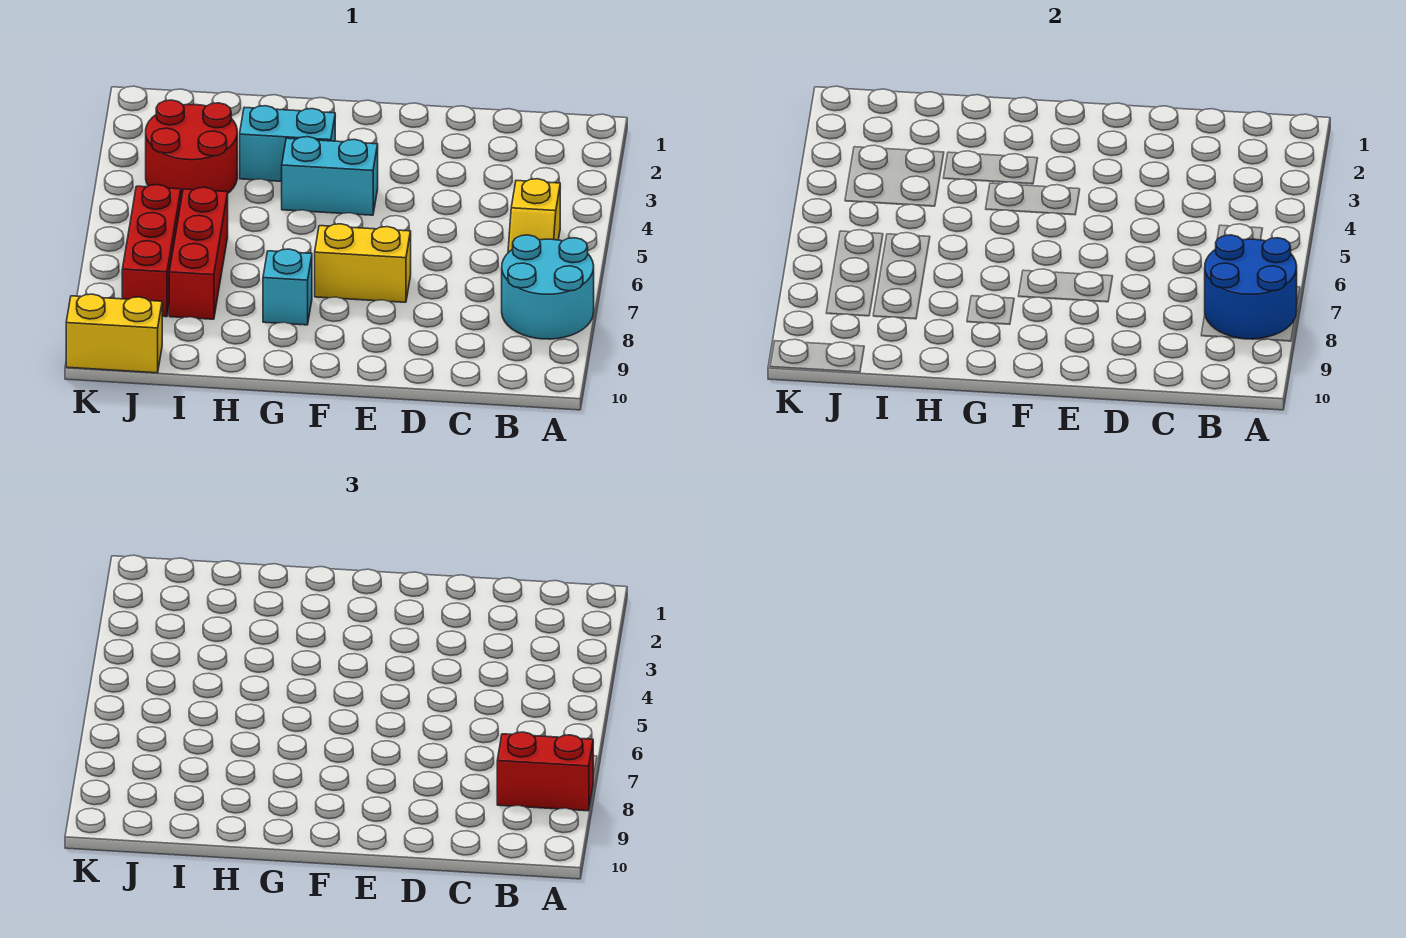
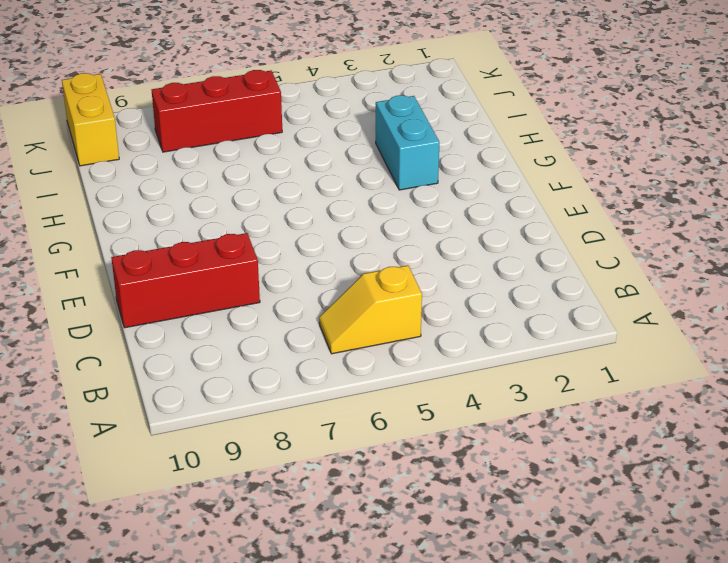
red brick D8:D10 level 1 -> red brick I6:I8 level 1
none -> cyan round brick A7:B8 level 1
none -> yellow brick E7:F7 level 1
none -> cyan brick F4:G4 level 1

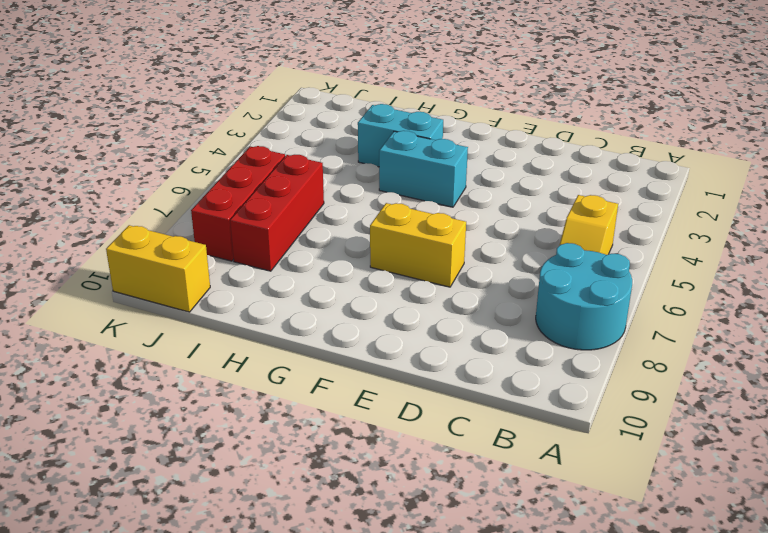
none -> cyan brick G8 level 1
none -> red round brick I3:J4 level 1
none -> blue round brick A7:B8 level 2

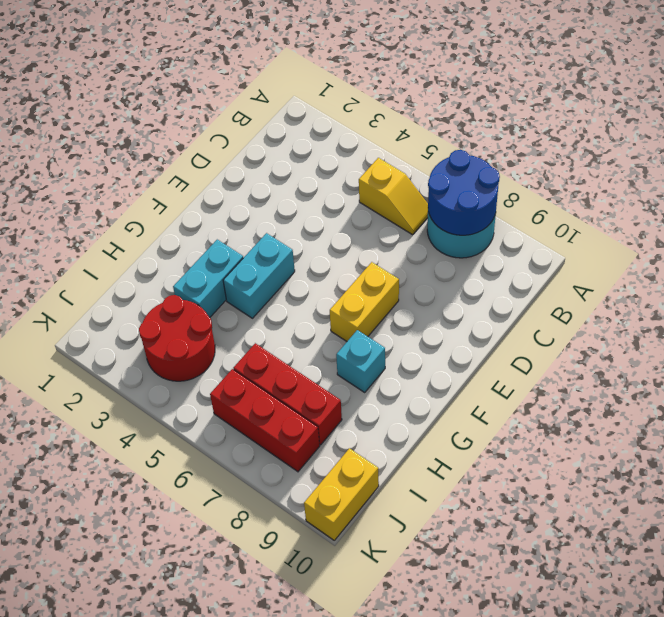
none -> red brick A8:B8 level 3

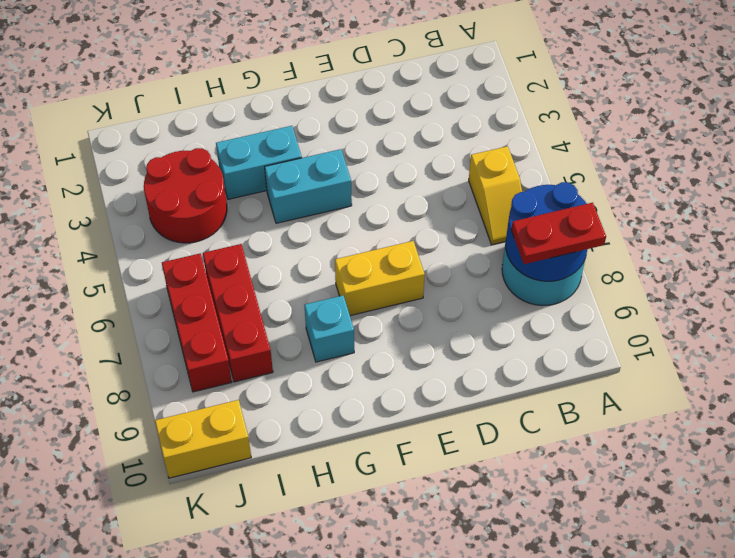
red plate A8:B8 level 3 -> red brick A8:B8 level 3

